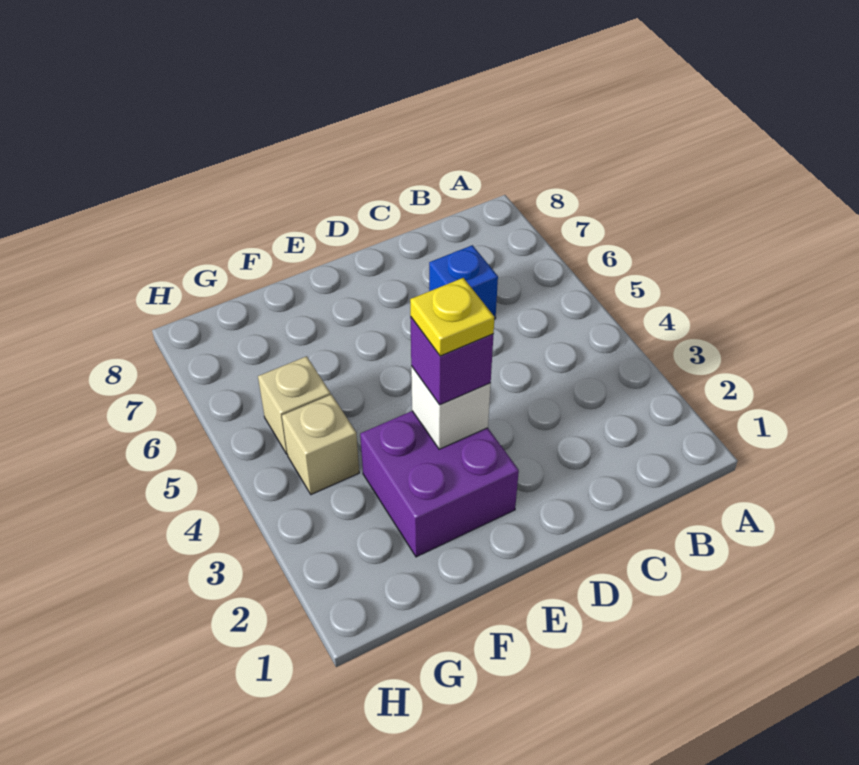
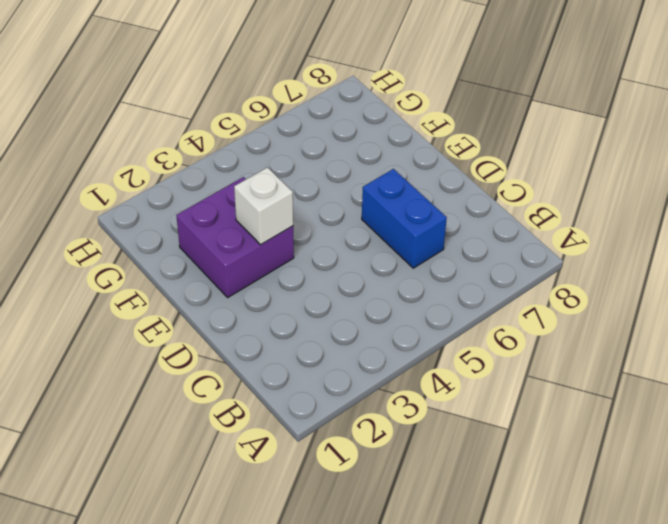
blue brick C6:D6 level 1 -> blue brick C6 level 1
none -> tan brick G4 level 1
none -> tan brick G5 level 1

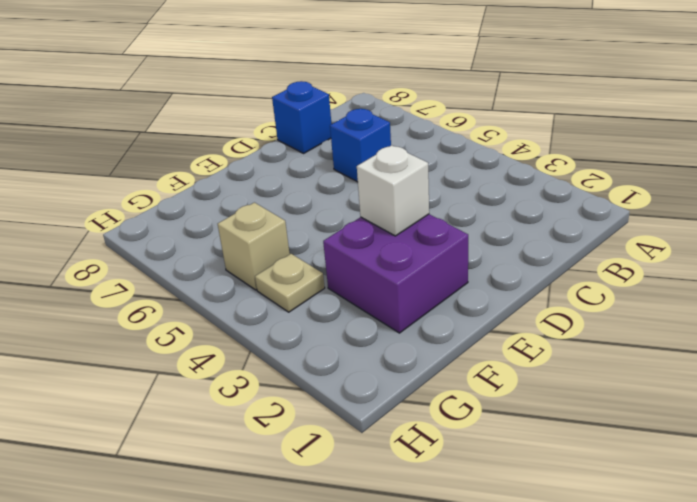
blue brick C8 level 1 -> none
tan plate G4 level 1 -> tan brick G4 level 1
none -> purple brick E3 level 3
none -> yellow plate E3 level 4

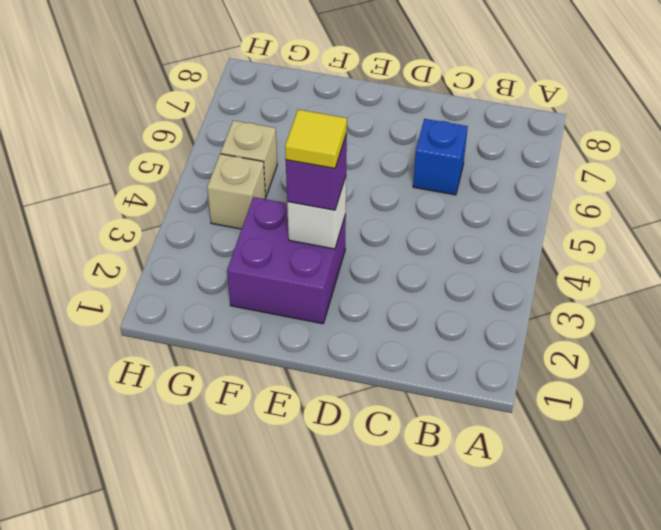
yellow tile E3 level 4 -> yellow plate E3 level 4

